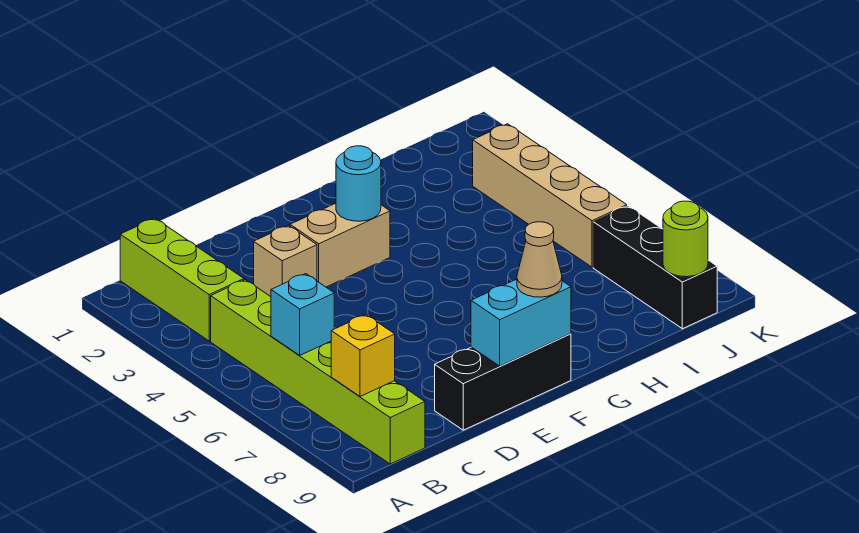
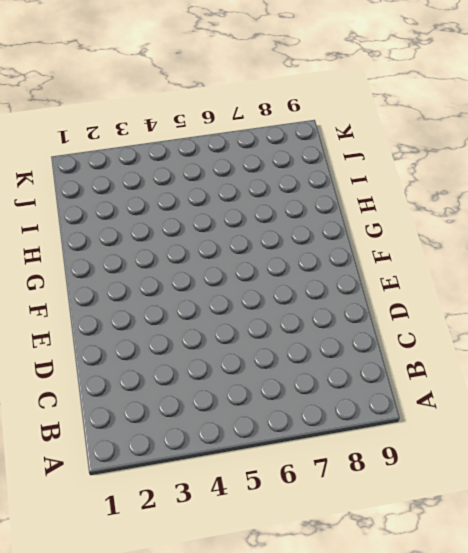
none -> lime brick B1:B3 level 1
none -> lime brick B4:B9 level 1
none -> tan brick D3 level 1

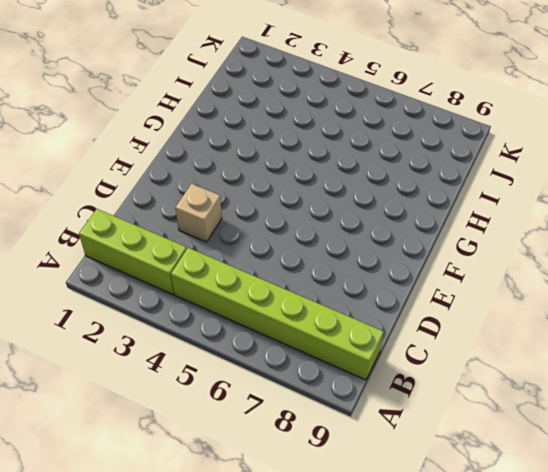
none -> black brick D9:F9 level 1
none -> tan brick E3:F3 level 1
none -> tan brick J3:J6 level 1

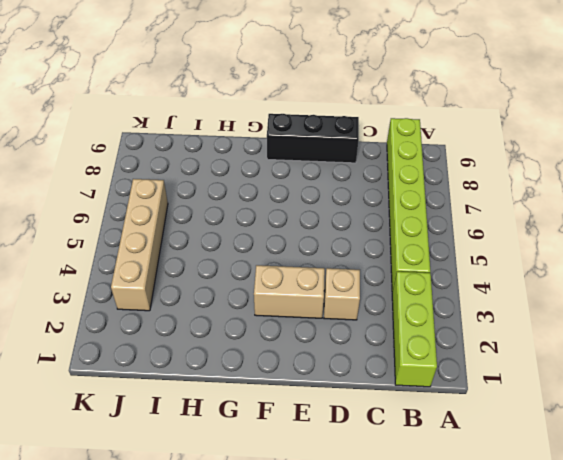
none -> black brick J7:J9 level 1
none -> cyan brick B6 level 2
none -> yellow brick B8 level 2

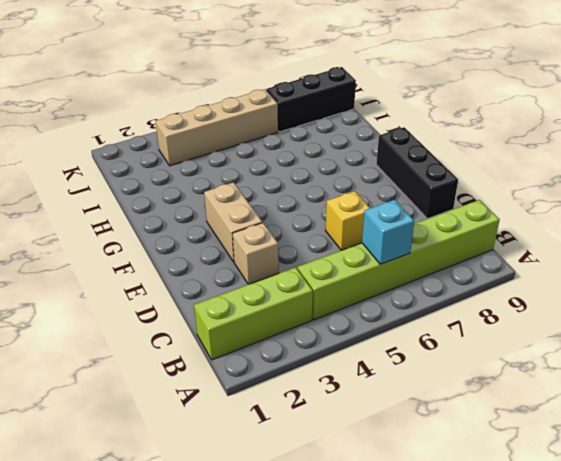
yellow brick D6 level 1 -> yellow brick B8 level 2
none -> cyan brick E9:F9 level 2
none -> cyan round brick F3 level 2
none -> lime round brick J9 level 2

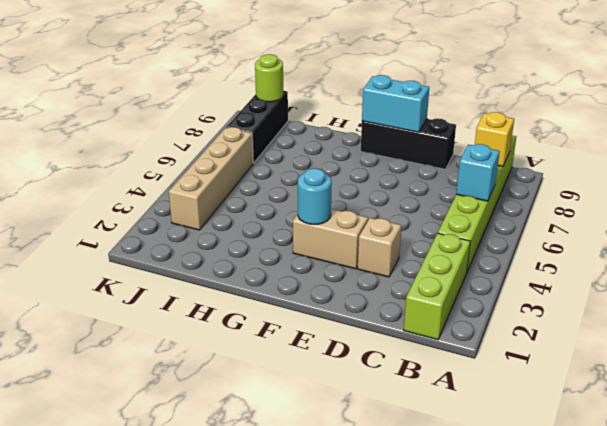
none -> tan cone F9 level 3

